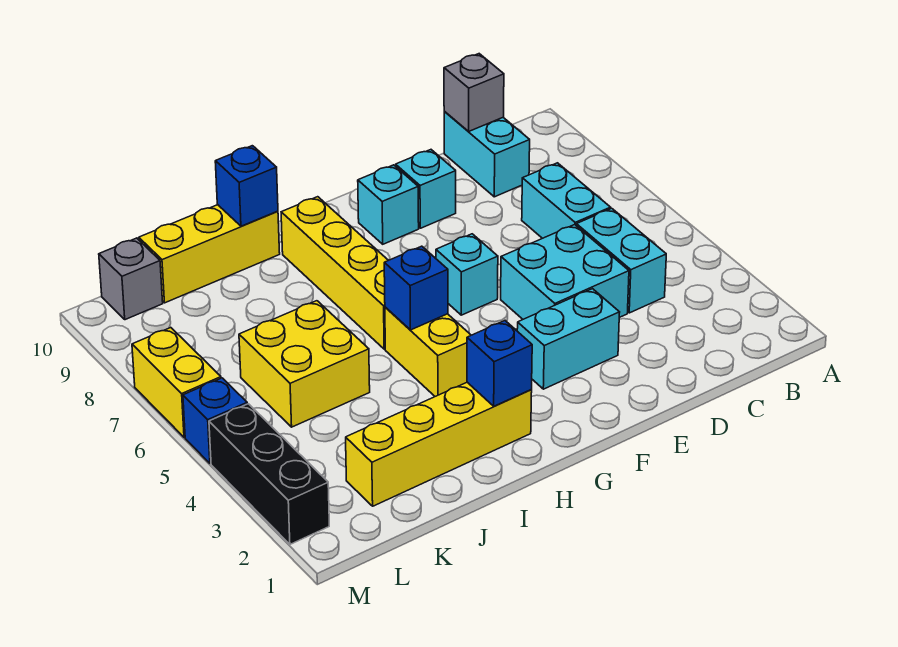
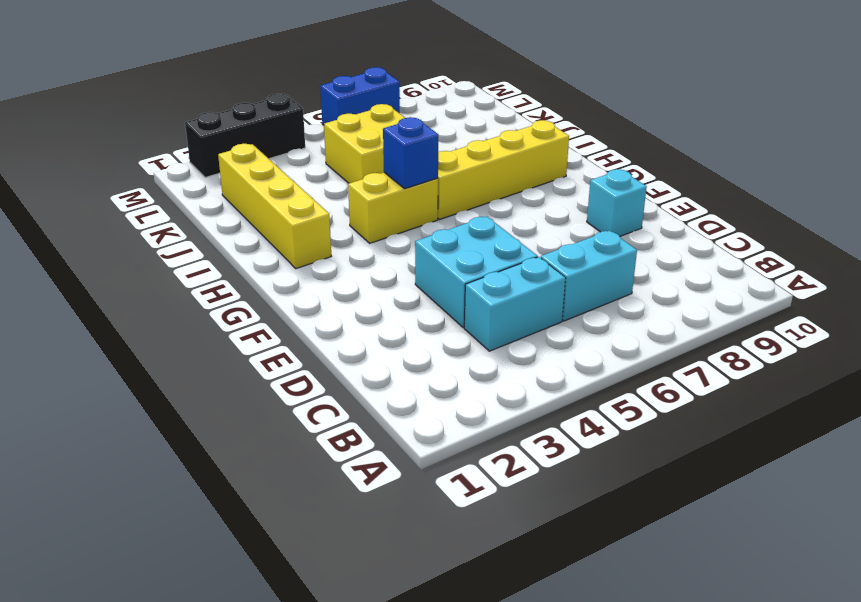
blue brick M6:M7 level 1 -> yellow brick M6:M7 level 1
none -> cyan brick C9:C10 level 1
none -> cyan brick E3:F3 level 1
none -> cyan brick F6 level 1

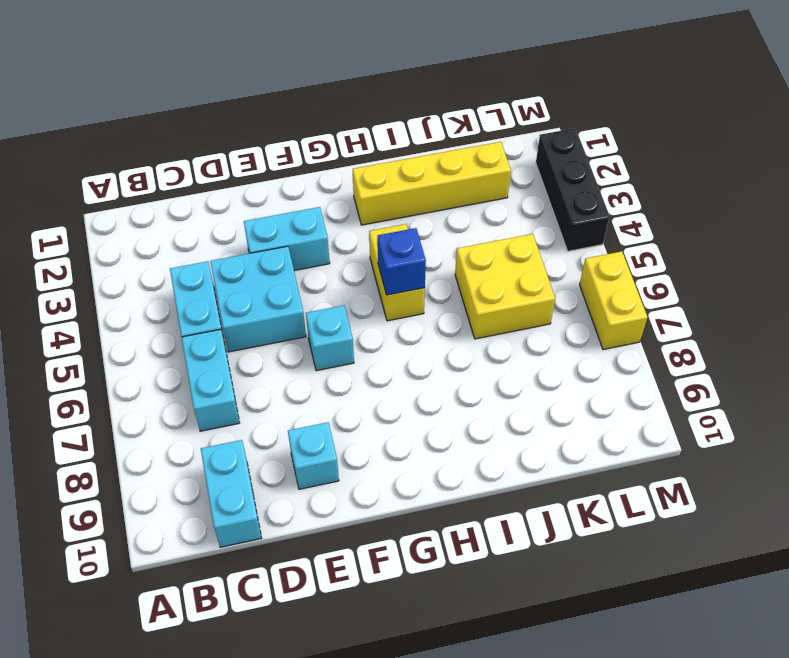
none -> cyan brick F9 level 1
none -> yellow brick H6:H9 level 1
none -> yellow brick I10:K10 level 1

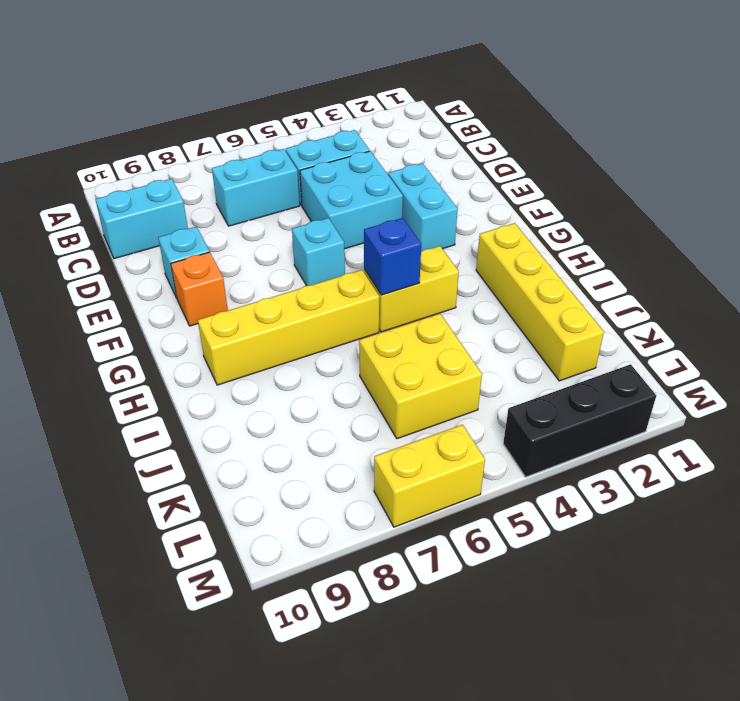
orange brick F9 level 1 -> cyan brick F9 level 1
none -> yellow brick I10:K10 level 1
none -> grey brick L10 level 1
none -> blue brick M5 level 1

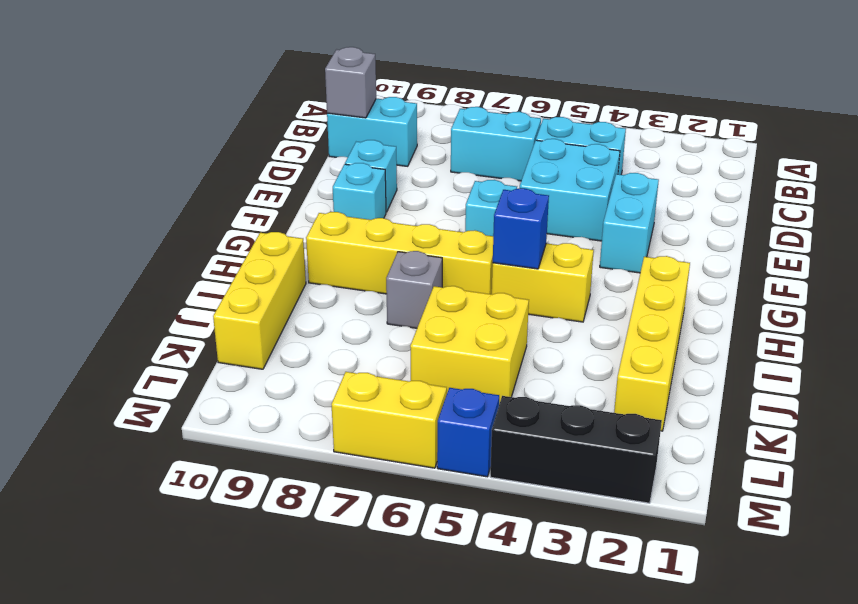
grey brick I7 level 1 -> grey brick L10 level 1
none -> blue brick H2 level 2
none -> blue brick I10 level 2

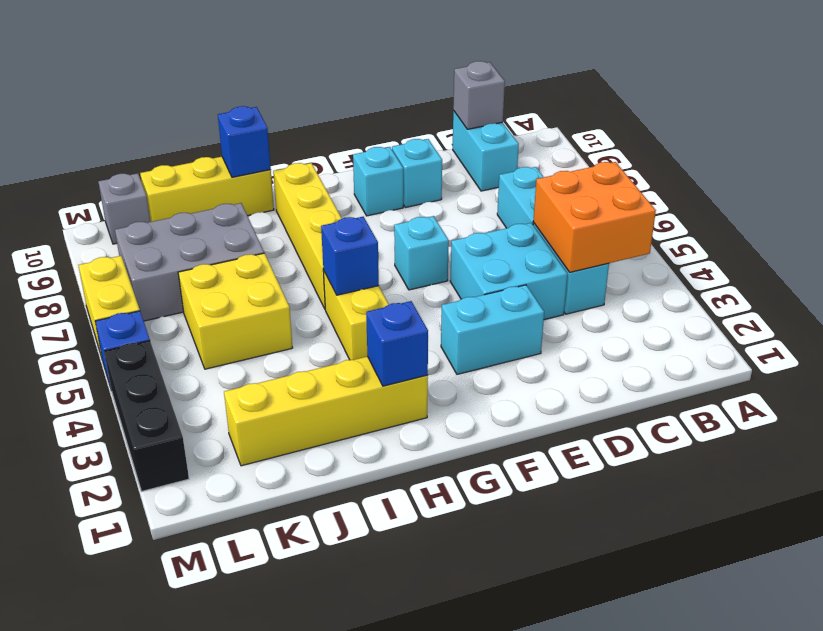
orange brick B4:C5 level 2 -> none
grey brick J7:L8 level 1 -> none

